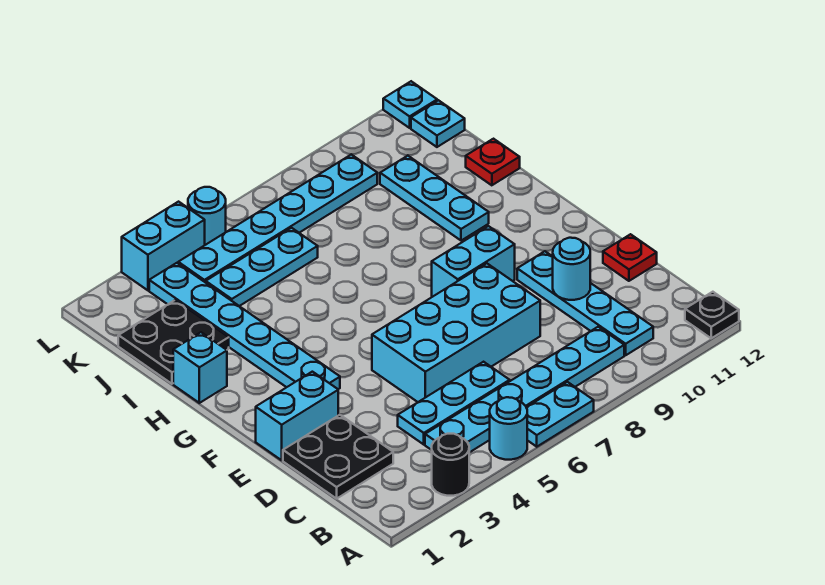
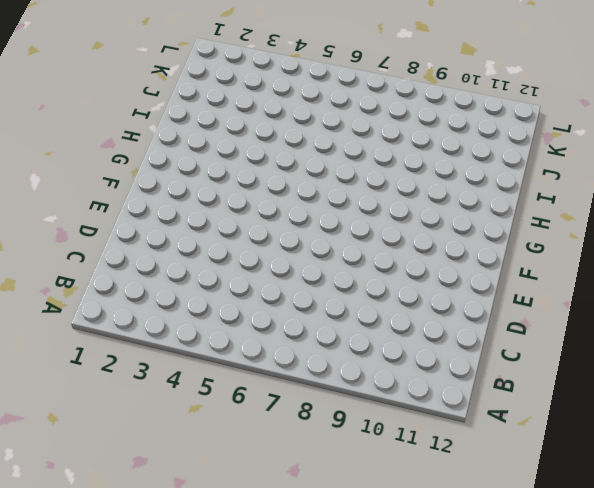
none -> black round brick A3 level 1
none -> cyan round brick A5 level 1
none -> cyan plate A6:A7 level 1

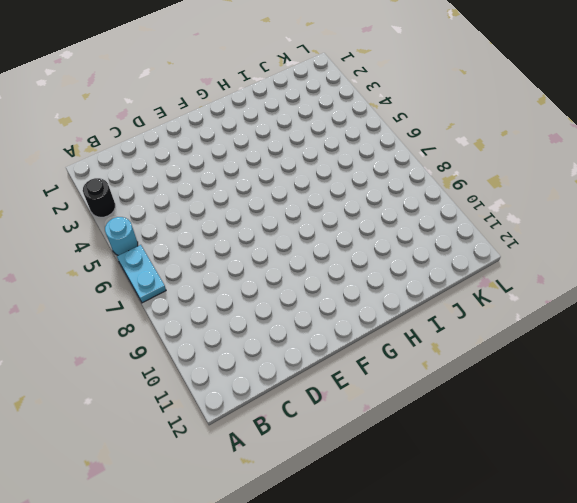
none -> black plate A12 level 1
none -> cyan plate B4:B9 level 1
none -> cyan plate B10:E10 level 1

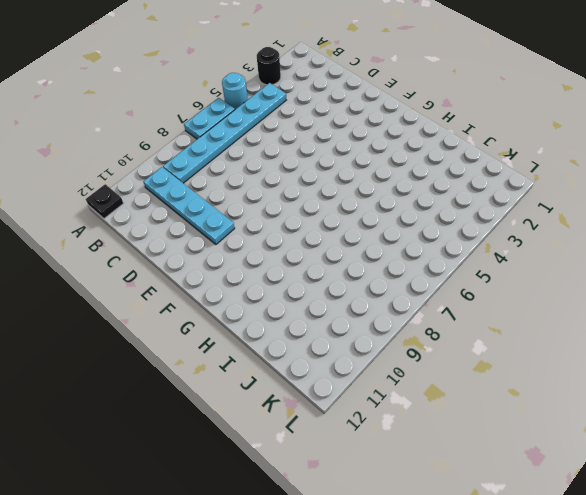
none -> black plate C1:D2 level 1
none -> cyan plate C4:C6 level 1
none -> cyan brick D5:E8 level 1

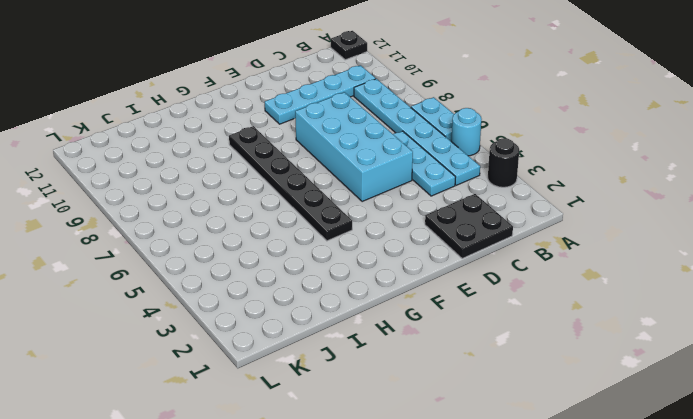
black plate G4:G9 level 1 -> none
none -> red plate D12 level 1
none -> cyan brick E1:E2 level 1
none -> cyan plate F3:K3 level 1

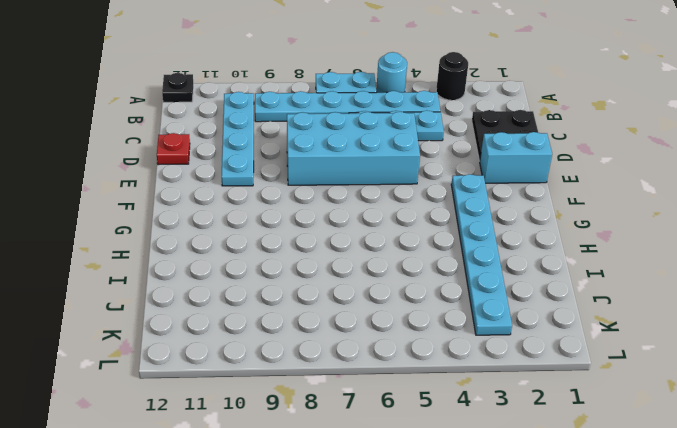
none -> cyan brick F8:F9 level 1
none -> cyan brick H1 level 1
none -> cyan plate H10:J10 level 1

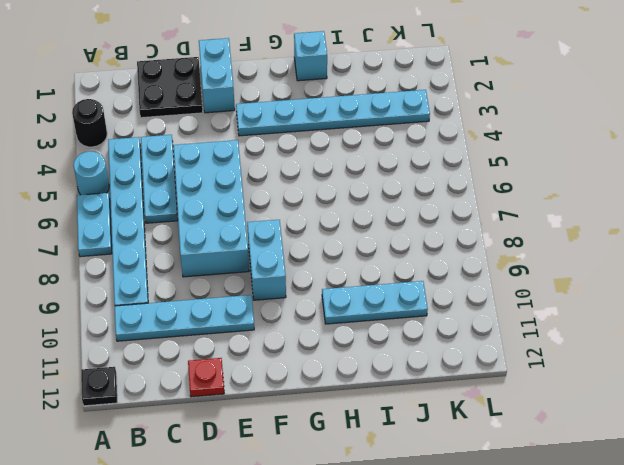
none -> black plate I1:J2 level 1
none -> red plate I12 level 1
none -> cyan plate J4:J6 level 1

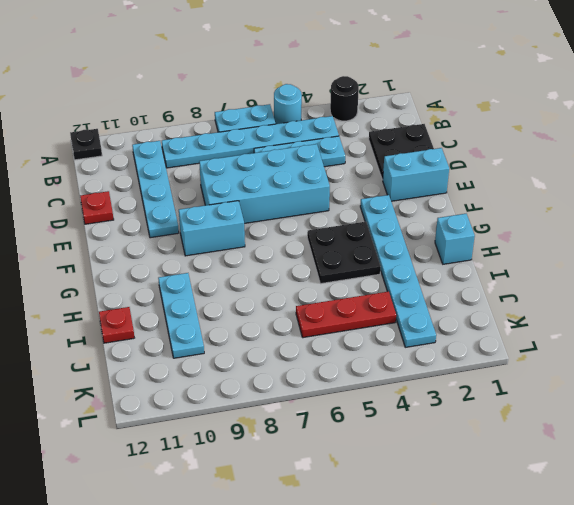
black plate G4:H5 level 1 -> black plate I1:J2 level 1
red plate J4:J6 level 1 -> cyan plate J4:J6 level 1
none -> cyan plate K4:K9 level 1
none -> cyan plate K12 level 1
none -> cyan brick L3:L4 level 1

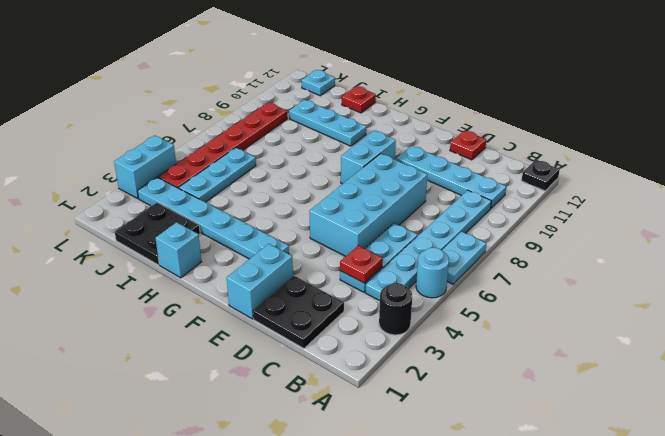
red plate C4 level 2 -> none
red plate K4:K9 level 1 -> cyan plate K4:K9 level 1
none -> cyan round brick L5 level 1
none -> cyan plate L12 level 1
none -> cyan round brick D10 level 2

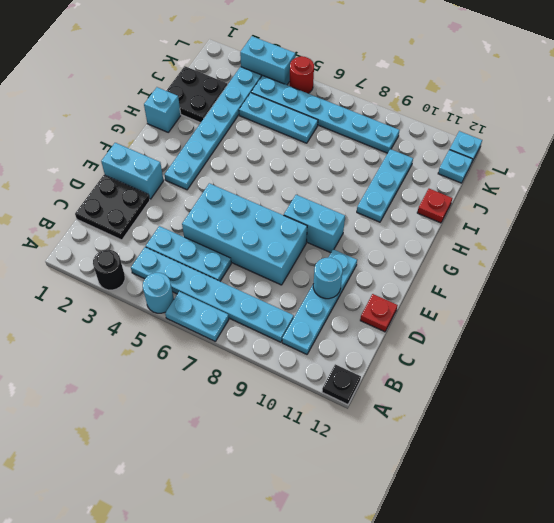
red round brick L5 level 1 -> cyan round brick L5 level 1

